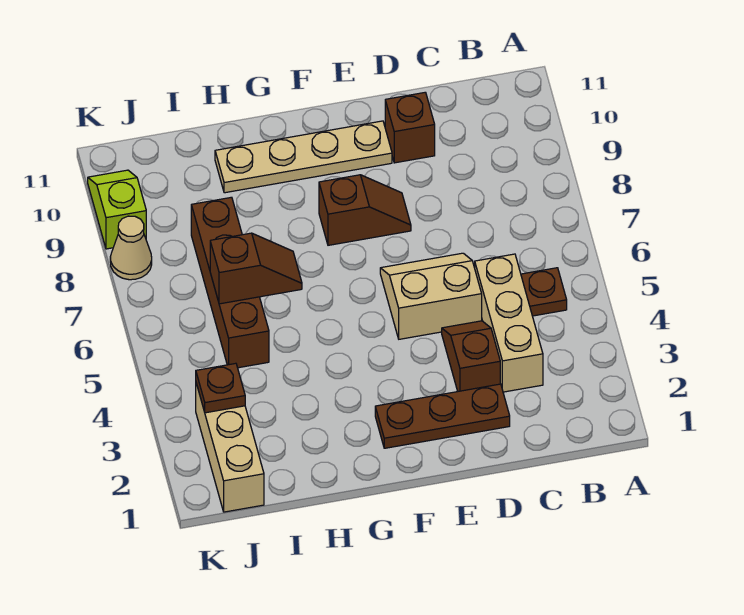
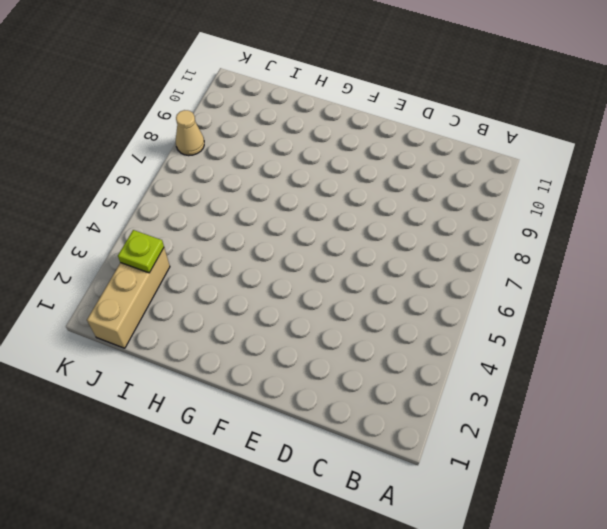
lime plate J3 level 2 -> brown plate J3 level 2
none -> brown plate B5 level 1
none -> tan brick C3:C5 level 1
none -> brown plate D2:F2 level 1

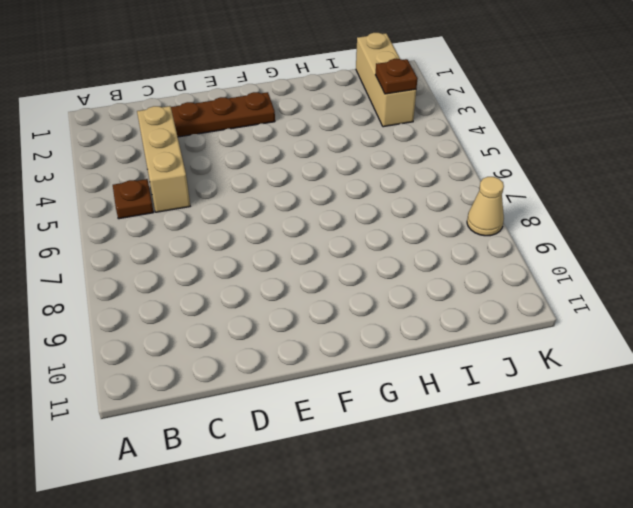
none -> brown slope D3:D4 level 1 top 3
none -> tan slope D5:E6 level 1 top 5
none -> brown brick D10 level 1

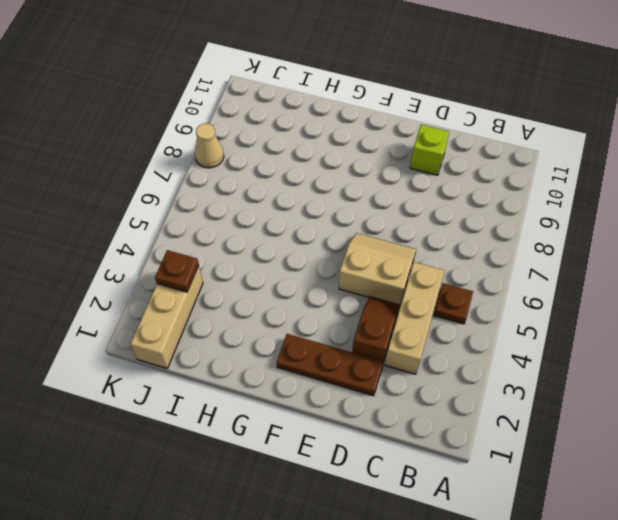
lime brick D10 level 1 -> brown brick D10 level 1
none -> brown slope E8:F8 level 1 top F
none -> tan plate E10:H10 level 1
none -> brown brick I5:I8 level 1

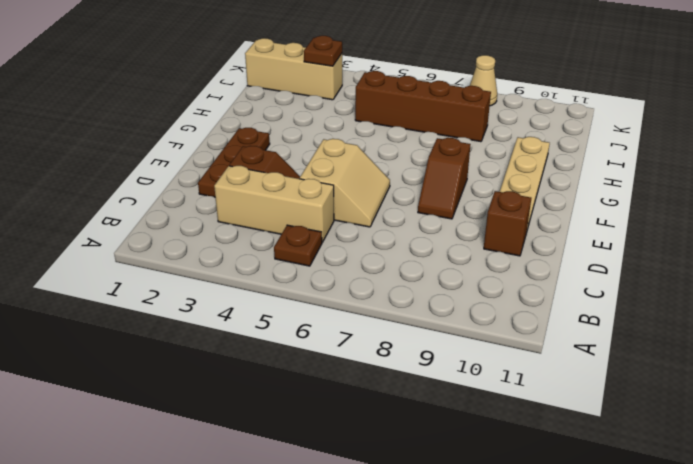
none -> lime slope K9:K10 level 1 top 9
none -> brown slope H6:I6 level 2 top I

